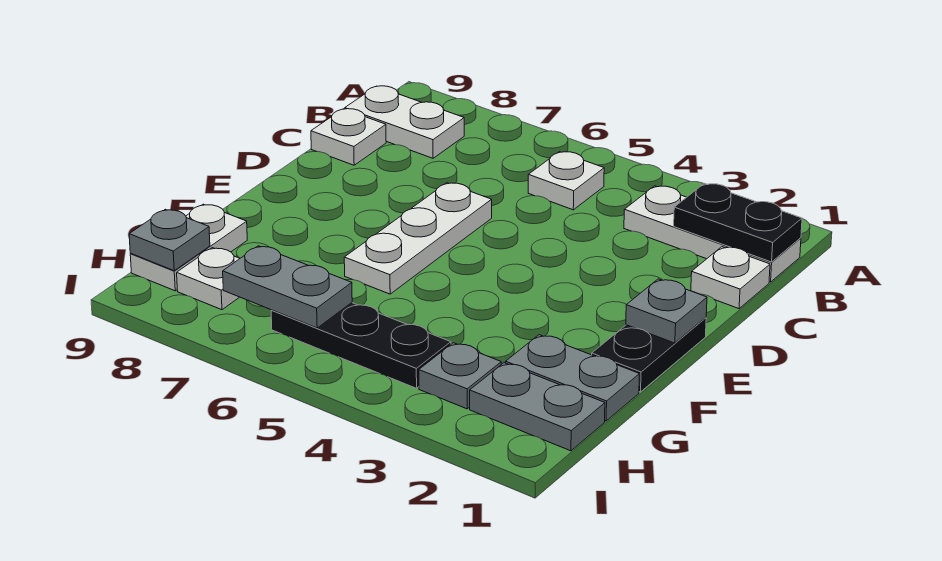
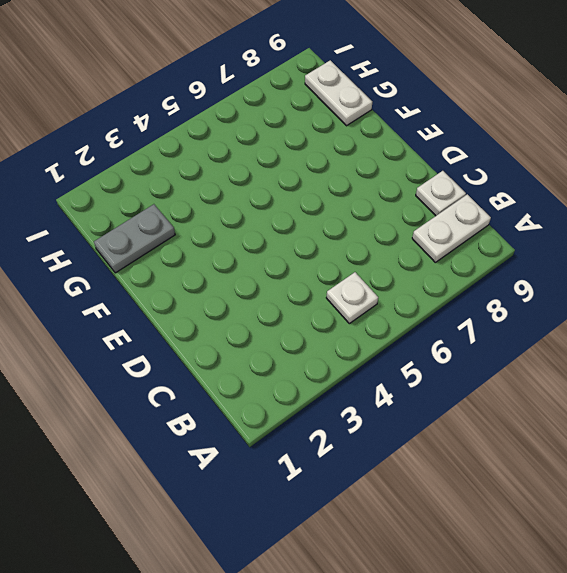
none -> white plate B1:B3 level 1
none -> white plate C1 level 1
none -> white plate D6:F6 level 1

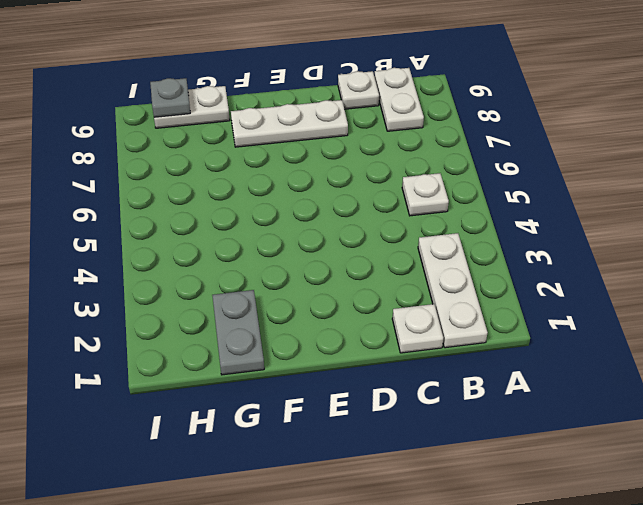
white plate D8:F8 level 1 -> white plate D6:F6 level 1
none -> black plate E1:F1 level 1
none -> grey plate H1:H2 level 1
none -> grey plate H3 level 1

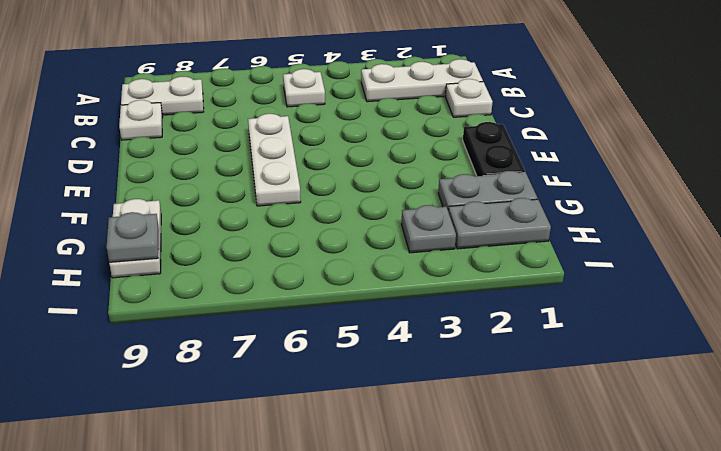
none -> black plate H4:H6 level 1
none -> white plate H8 level 1
none -> black plate B1:B2 level 2

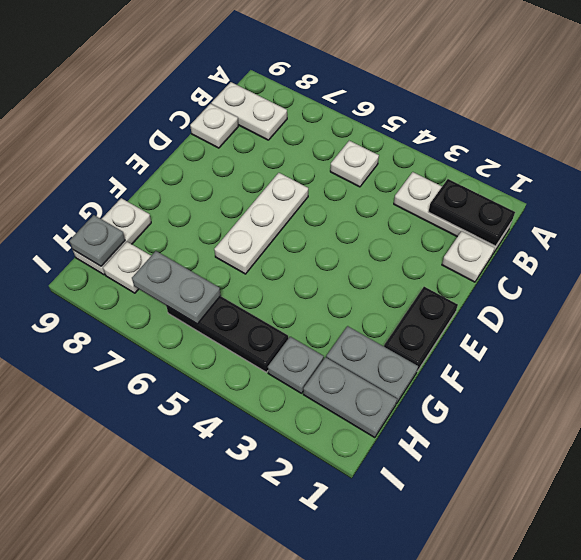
none -> grey plate E1 level 2

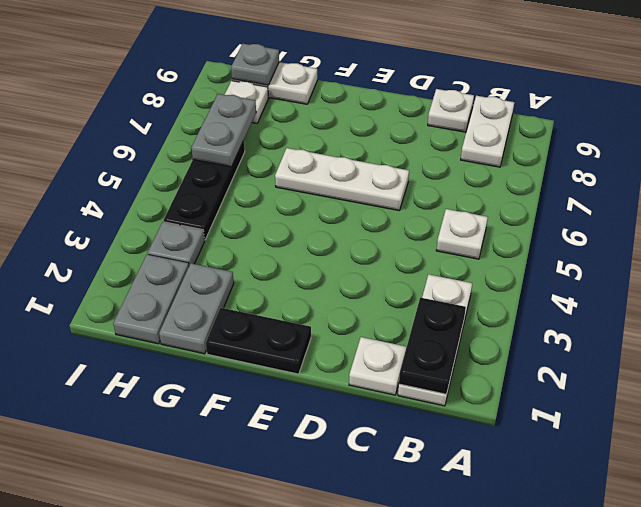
none -> grey plate E1 level 2

